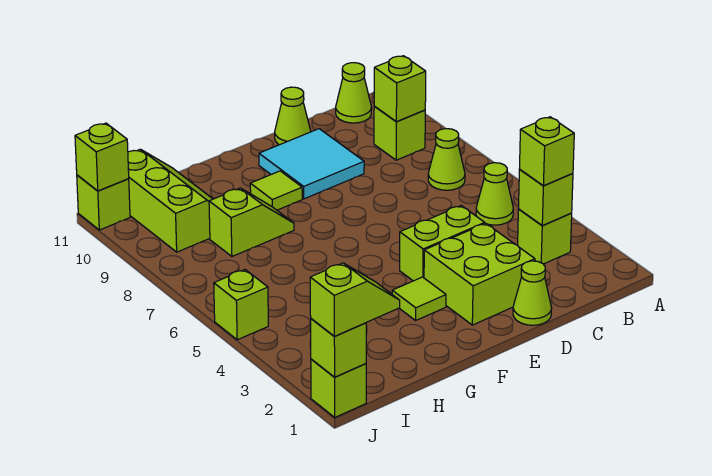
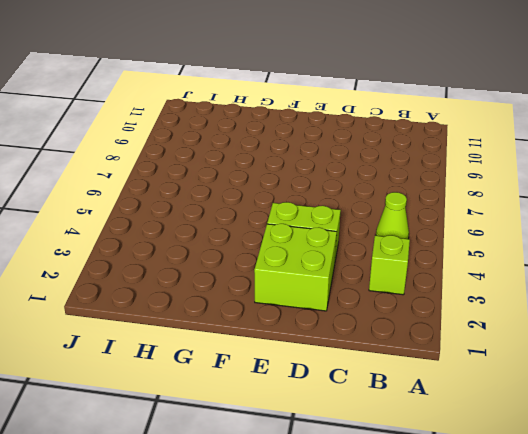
none -> lime cone B7 level 1
none -> lime brick B9 level 1
none -> lime cone B11 level 1

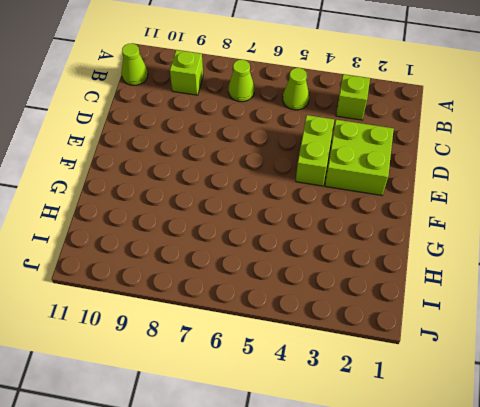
none -> lime cone D1 level 1
none -> cyan tile D9:E10 level 1
none -> lime cone D11 level 1

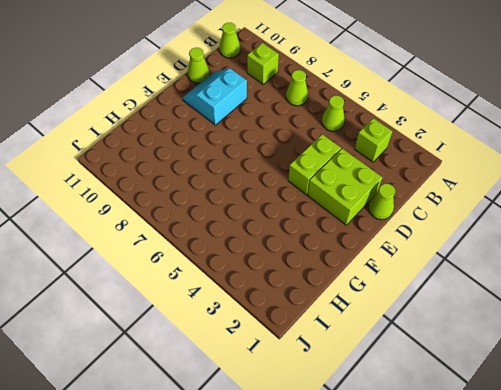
cyan slope D9:E10 level 1 top 9 -> cyan tile D9:E10 level 1
none -> lime tile F3 level 1
none -> lime tile F9 level 1
none -> lime slope G8:H8 level 1 top H

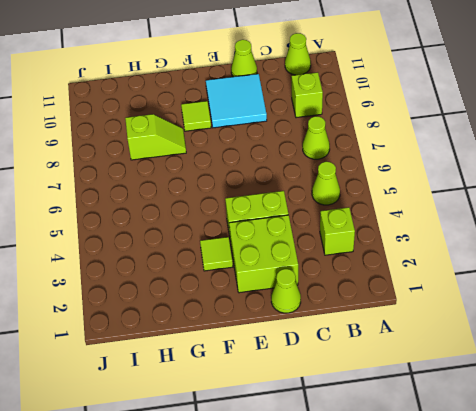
none -> lime slope H9:I11 level 1 top I
none -> lime brick J1 level 1
none -> lime brick J5 level 1

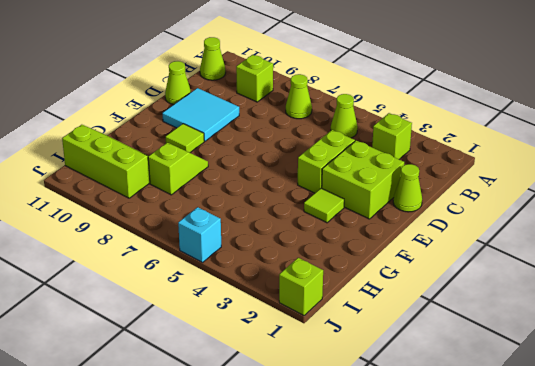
cyan brick J5 level 1 -> lime brick J5 level 1
none -> lime brick J11 level 1
none -> lime brick B3 level 2
none -> lime brick B9 level 2

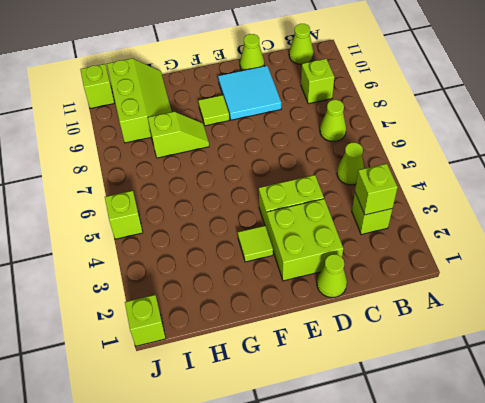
none -> lime brick B9 level 2
none -> lime brick J1 level 2
none -> lime brick J11 level 2

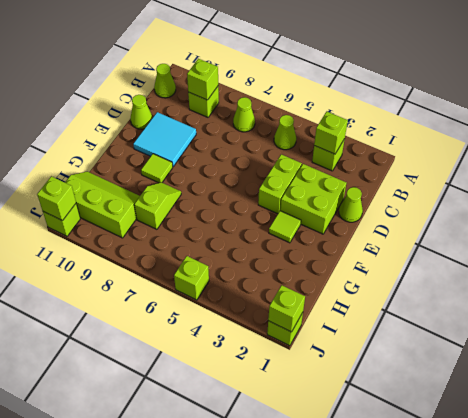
none -> lime brick B3 level 3
none -> lime slope I1:J1 level 3 top J

